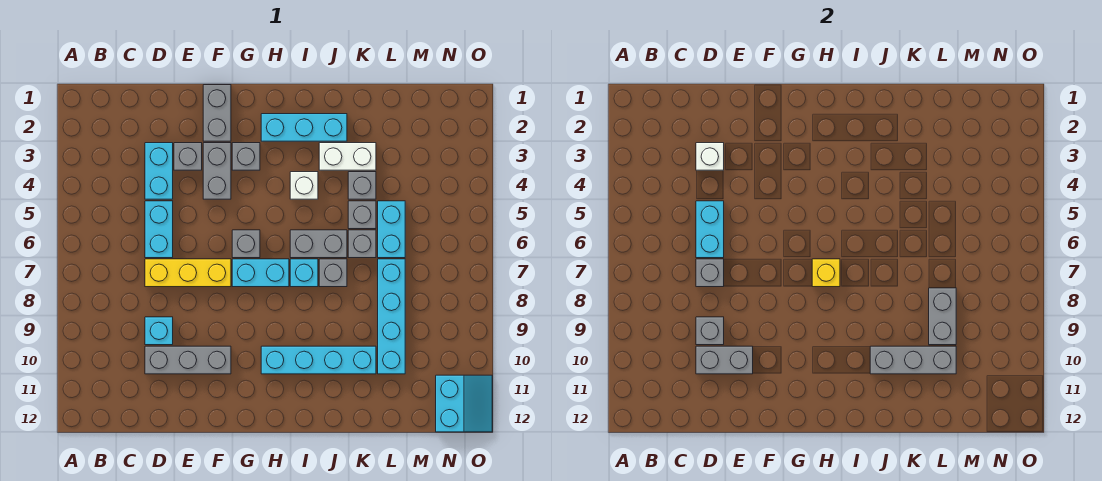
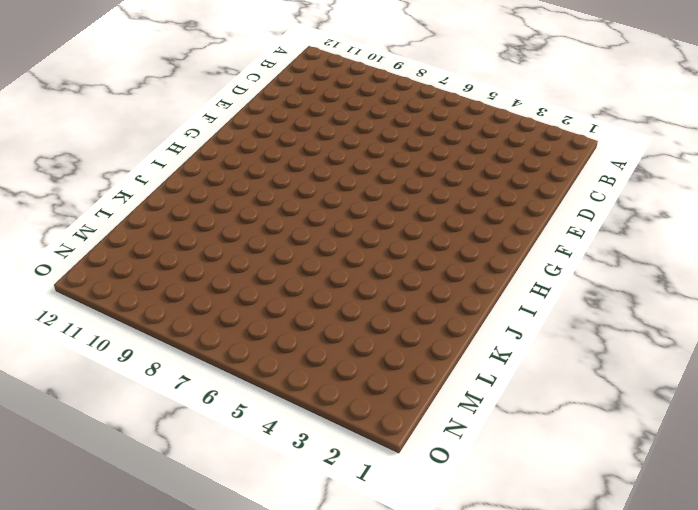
none -> cyan brick D3:D4 level 1
none -> cyan brick D5:D6 level 1
none -> yellow brick D7:F7 level 1
none -> cyan brick D9 level 1

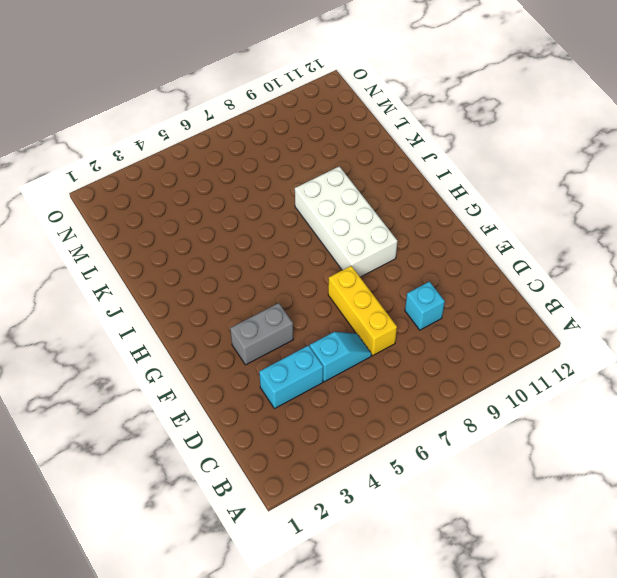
cyan slope D5:D6 level 1 top 5 -> cyan brick D5:D6 level 1
white brick G8:J9 level 1 -> none
none -> grey brick D10:F10 level 1
none -> grey brick E3 level 1
none -> grey brick F1:F2 level 1
none -> grey brick G3 level 1

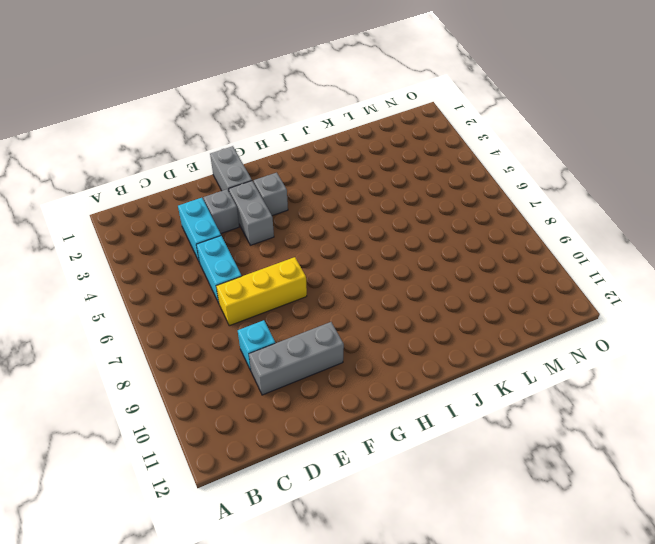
none -> grey brick G6 level 1
none -> cyan brick G7:H7 level 1
none -> cyan brick H2:J2 level 1
none -> cyan brick H10:K10 level 1

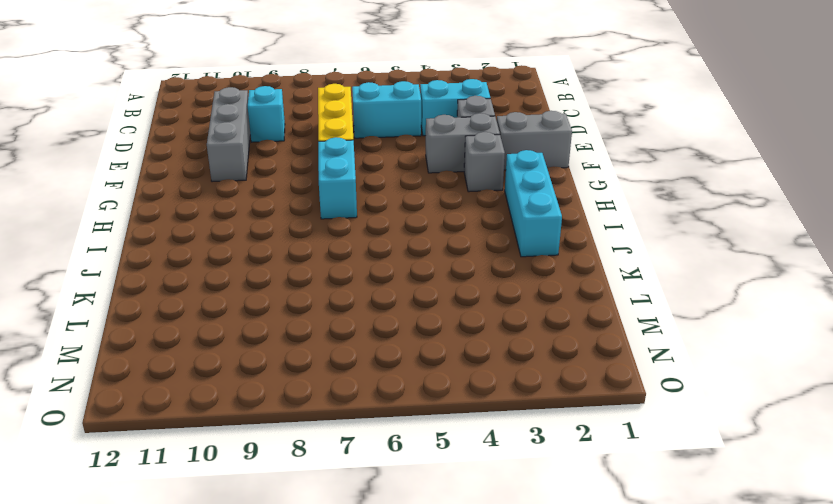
none -> grey brick G6 level 1
none -> cyan brick H10:K10 level 1
none -> white brick I4 level 1
none -> grey brick I6:J6 level 1

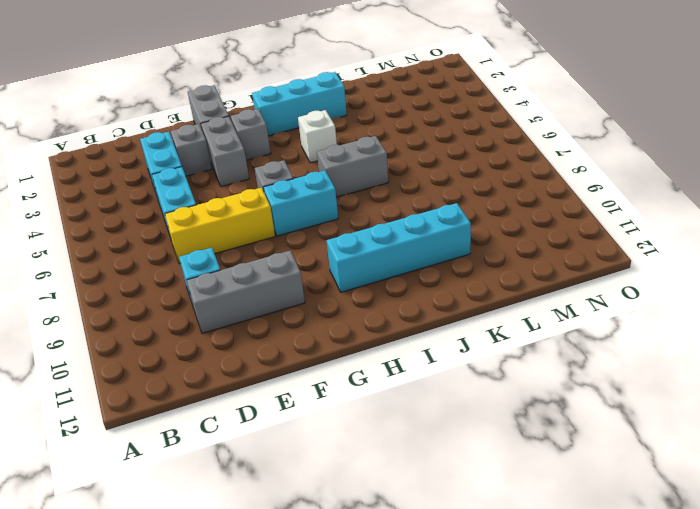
none -> cyan brick I7 level 1
none -> white brick J3:K3 level 1
none -> grey brick J7 level 1
none -> grey brick K4 level 1

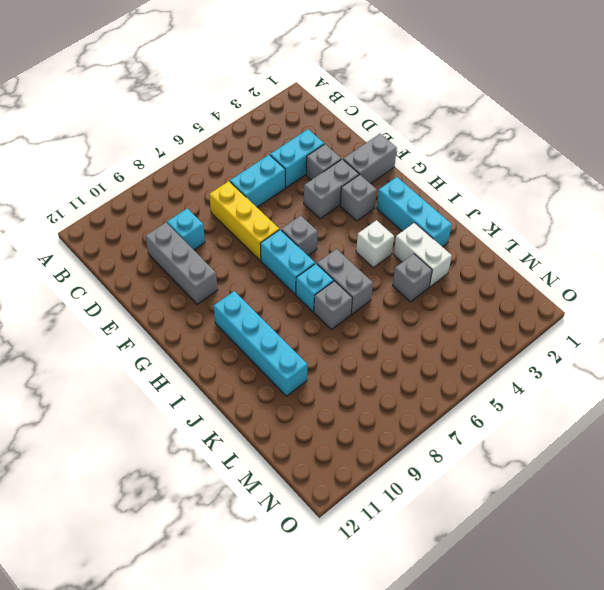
none -> grey brick K5 level 1
none -> grey brick K6 level 1
none -> cyan brick L5:L6 level 1
none -> cyan brick L7:L10 level 1

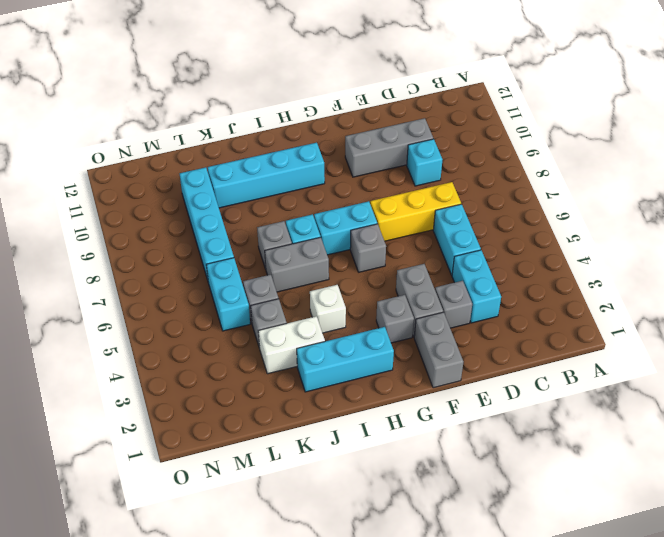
none -> grey brick K6 level 1
none -> cyan slope N11:O12 level 1 top N
none -> white brick D3 level 2
none -> cyan brick D5:D6 level 2

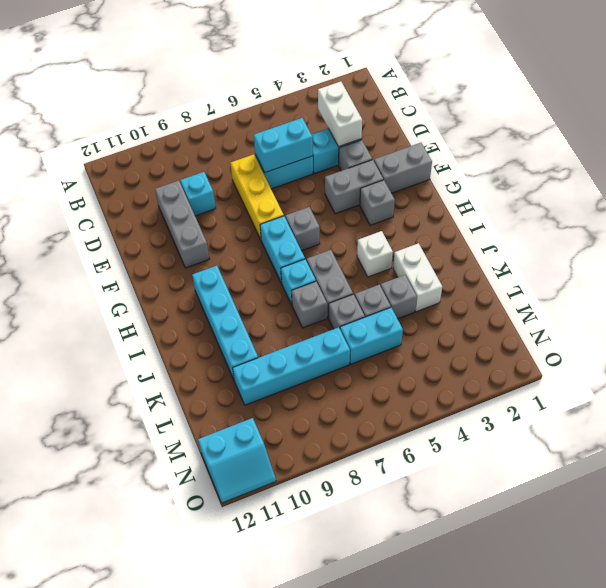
white brick C3:D3 level 2 -> white brick D3 level 2
none -> cyan brick H2:J2 level 1
none -> grey brick D7 level 2
none -> grey brick D9 level 2
none -> grey brick D10:E10 level 2

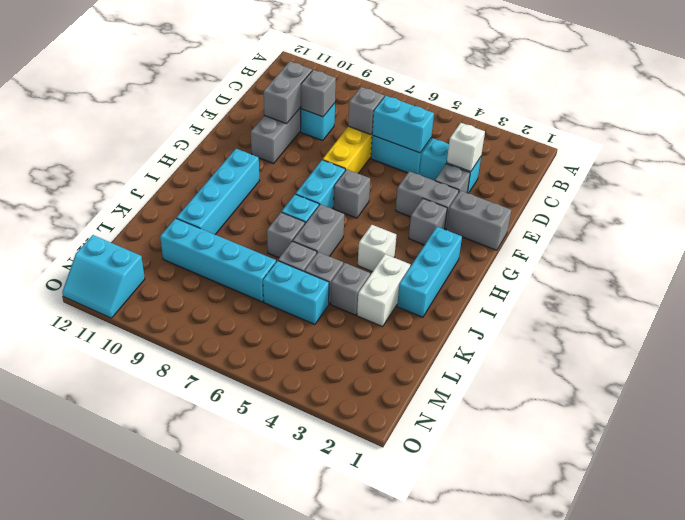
none -> yellow brick H7 level 2
none -> grey brick J10:L10 level 2
none -> grey brick L8:L9 level 2

